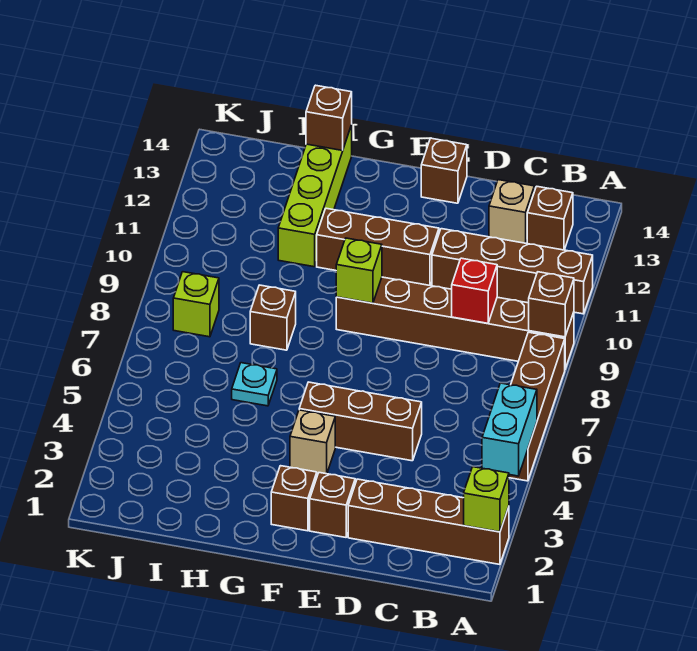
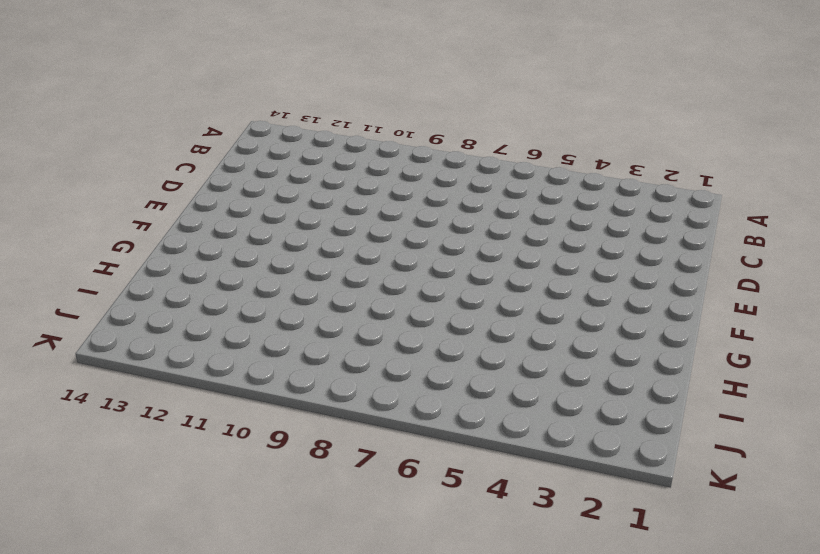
none -> brown brick A2:D2 level 1
none -> brown brick A5:A8 level 1
none -> brown brick A9:F9 level 1

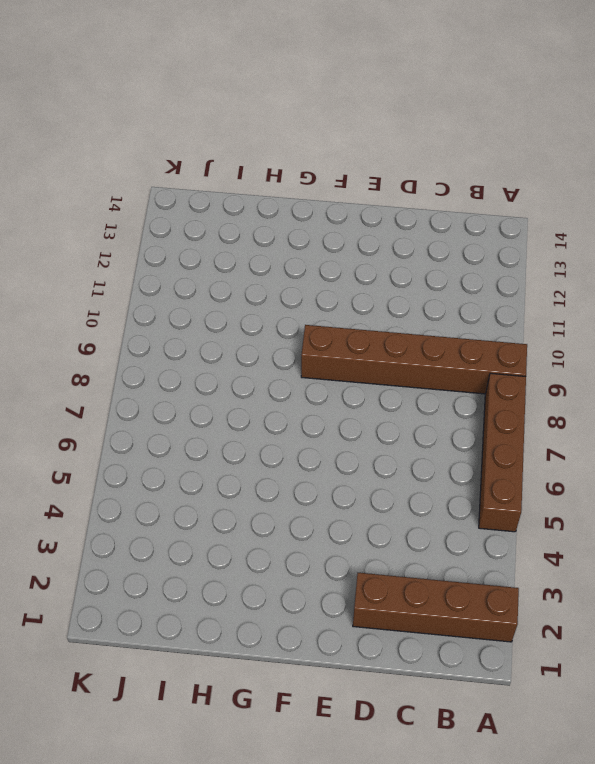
none -> brown brick A11:D11 level 1
none -> brown brick B13 level 1
none -> tan brick C13 level 1

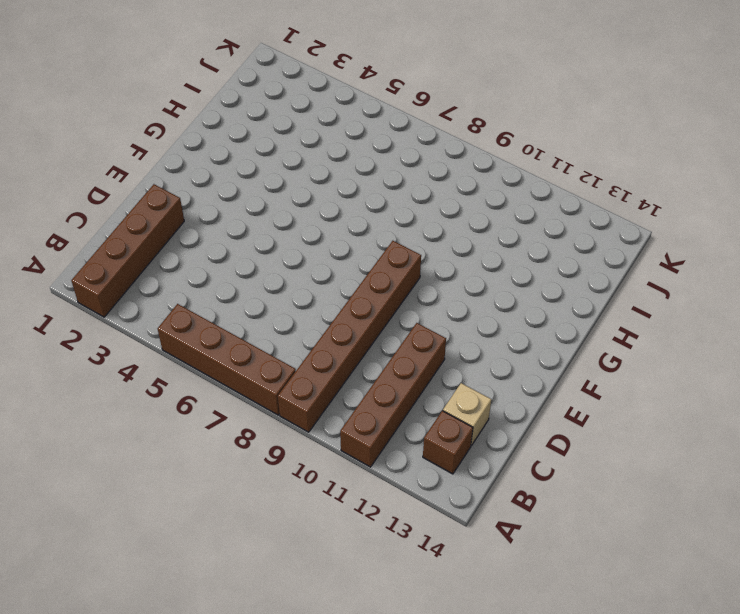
none -> brown brick D5:F5 level 1
none -> brown brick E2 level 1
none -> brown brick E11:G11 level 1

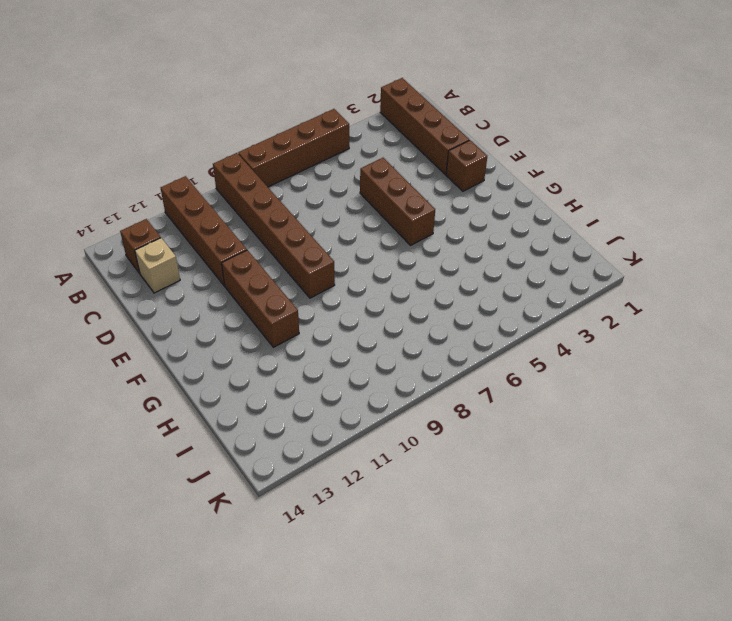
none -> brown brick E14 level 1
none -> brown brick F2 level 1
none -> tan brick F4 level 1

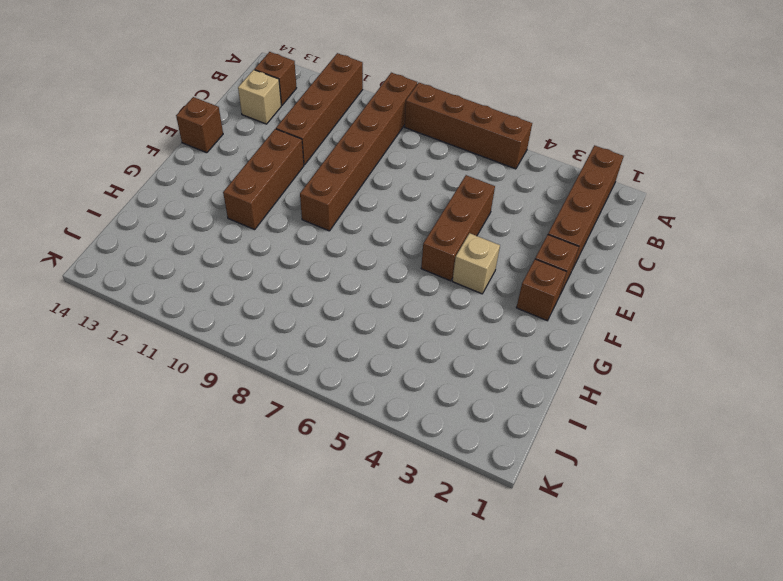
none -> cyan plate H6 level 1
none -> brown brick H8 level 1
none -> lime brick H11:H14 level 1

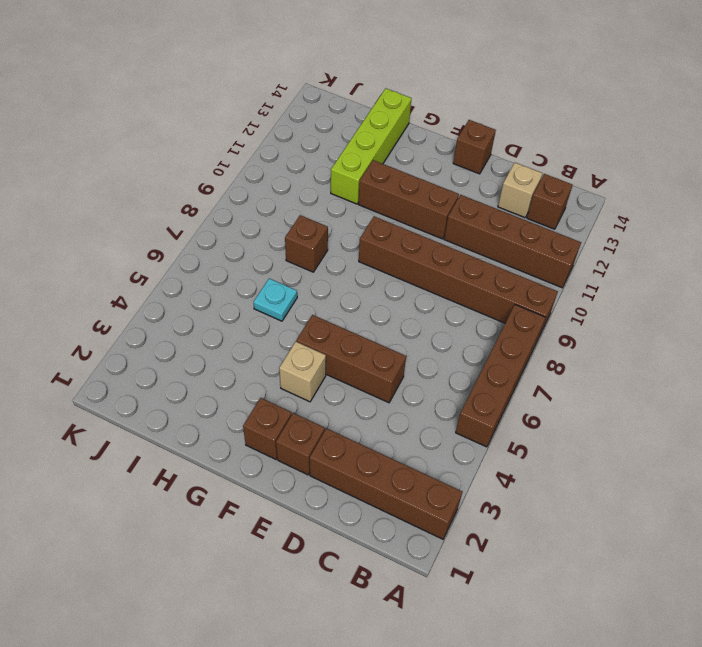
none -> lime brick J8 level 1
none -> lime brick A2 level 2
none -> cyan brick A4:A5 level 2

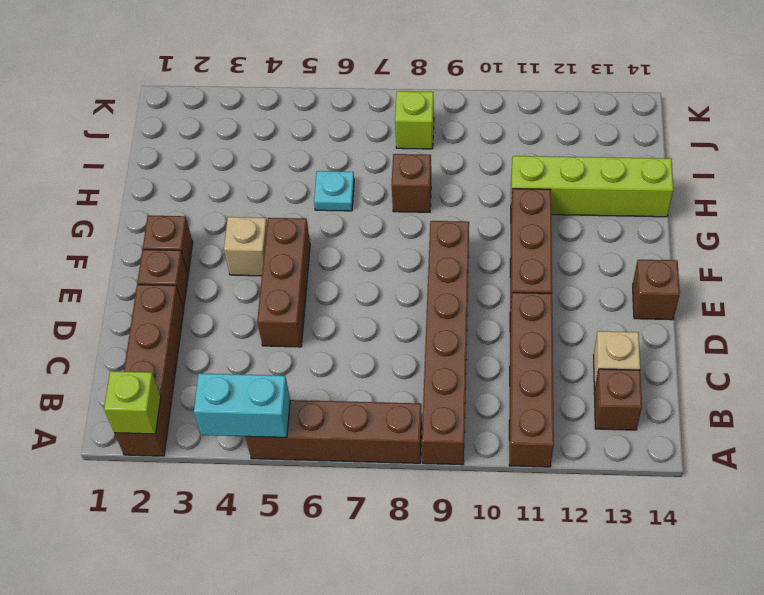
none -> brown brick A9 level 2
none -> red brick C9 level 2
none -> lime brick F9 level 2

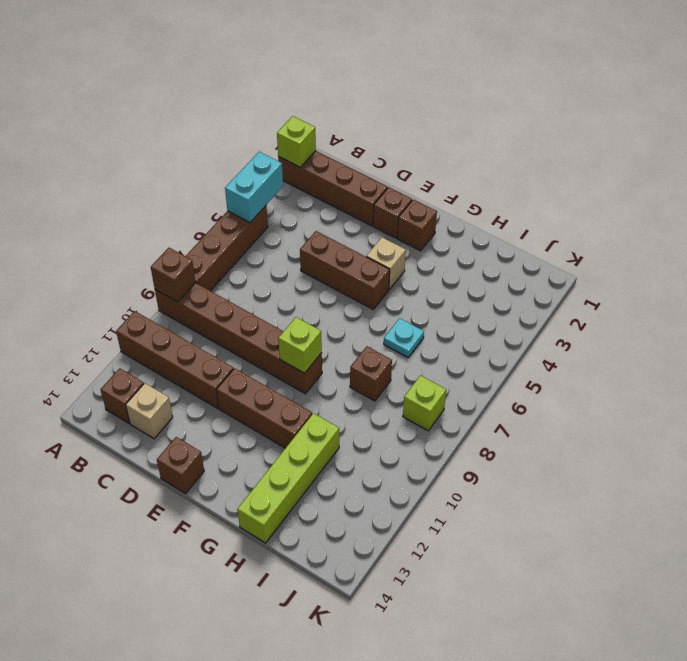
none -> red brick C9 level 2
none -> brown brick H14 level 2

